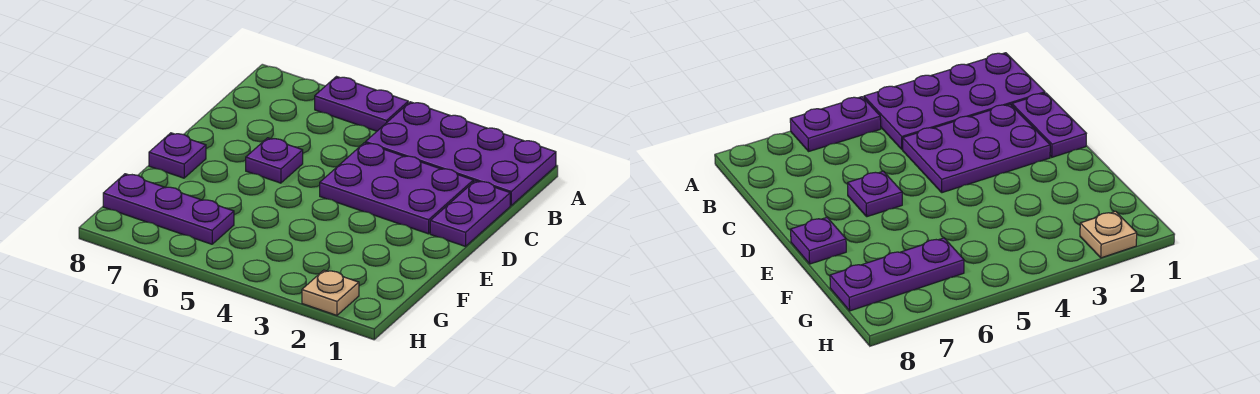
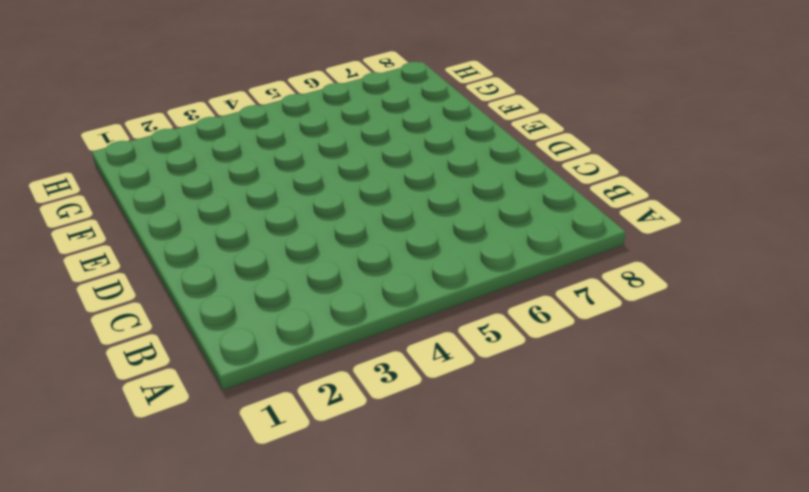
none -> purple plate A1:B4 level 1
none -> purple plate A5:A6 level 1

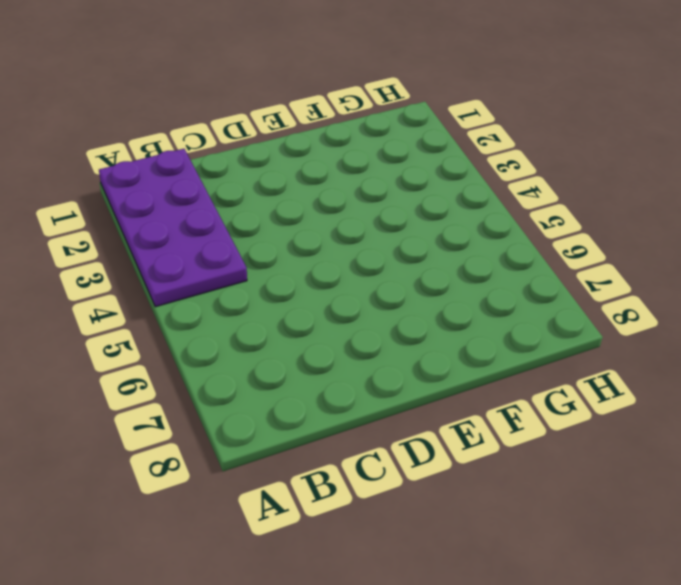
none -> purple plate A5:A6 level 1
none -> purple plate C1:D1 level 1

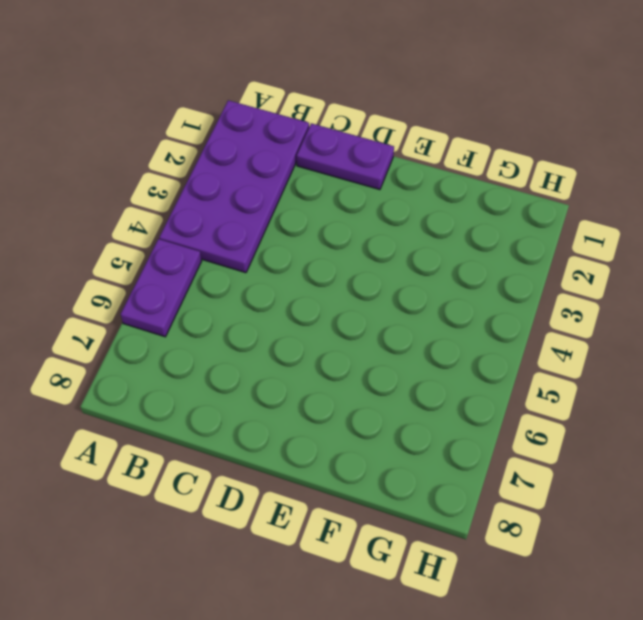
none -> purple plate C2:D4 level 1
none -> purple plate D6 level 1

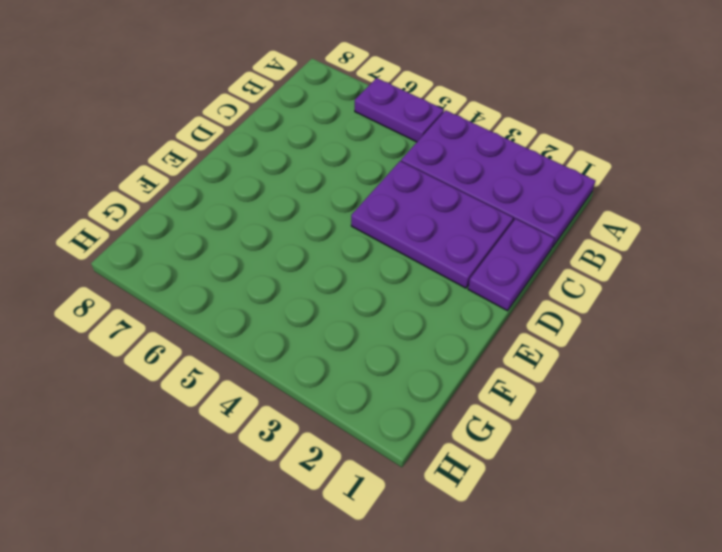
none -> purple plate D6 level 1
none -> purple plate E8 level 1

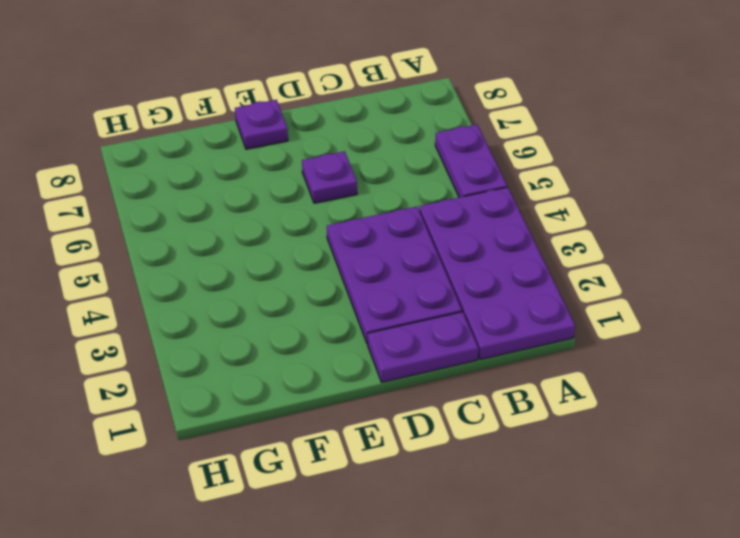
none -> purple plate G6:G8 level 1
none -> tan plate H2 level 1

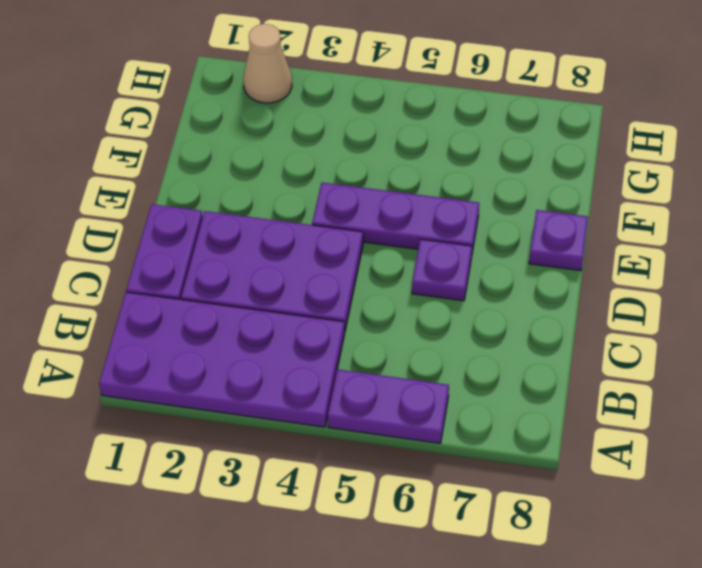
purple plate E4:E6 level 1 -> purple plate G6:G8 level 1
tan cone H2 level 1 -> tan plate H2 level 1

